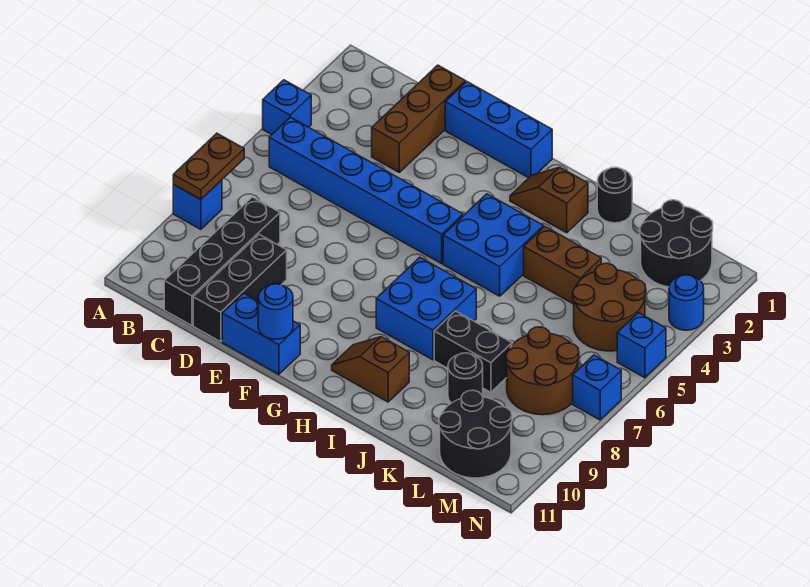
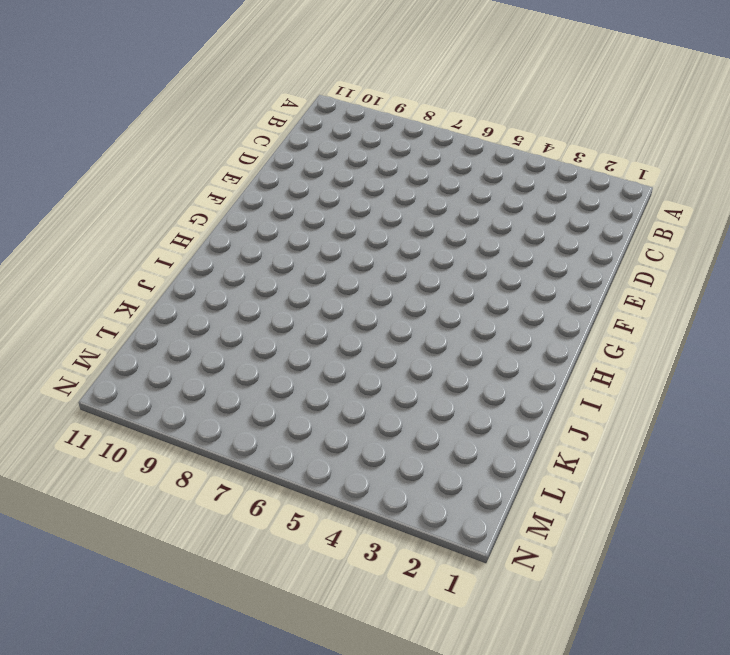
none -> blue brick A4 level 1
none -> blue brick A8 level 1
none -> blue brick B5:G5 level 1

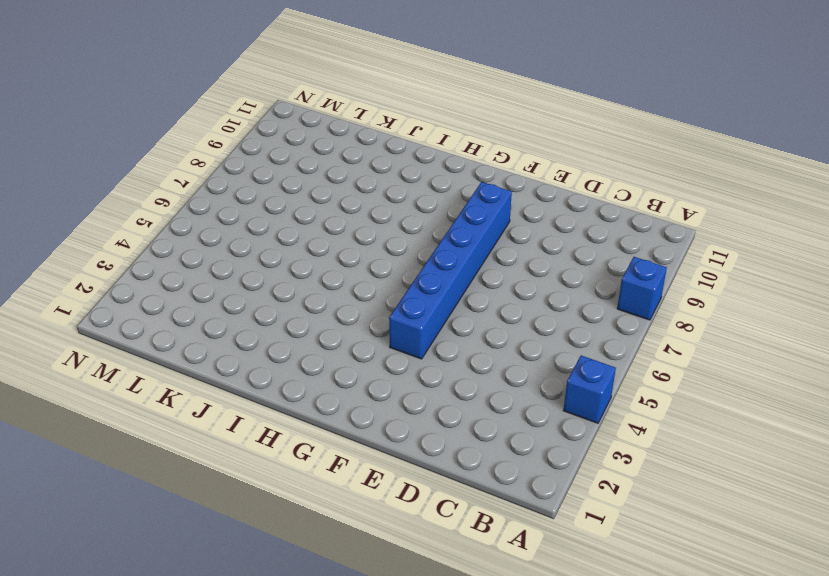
blue brick F4:F9 level 1 -> blue brick B5:G5 level 1
none -> black brick C8:C11 level 1
none -> brown brick D1:D3 level 1
none -> black brick D9:D11 level 1

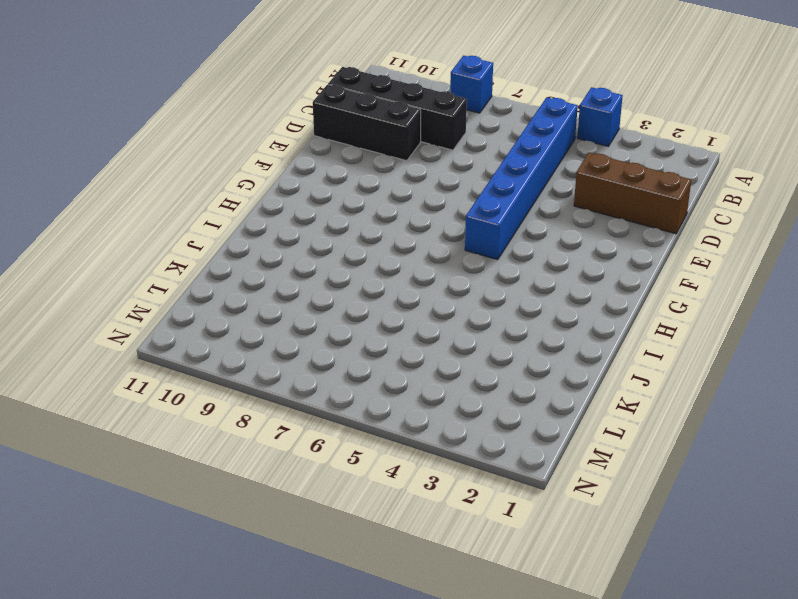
none -> blue brick E1:G1 level 1
none -> blue brick E11:F11 level 1
none -> brown slope H2:I2 level 1 top I

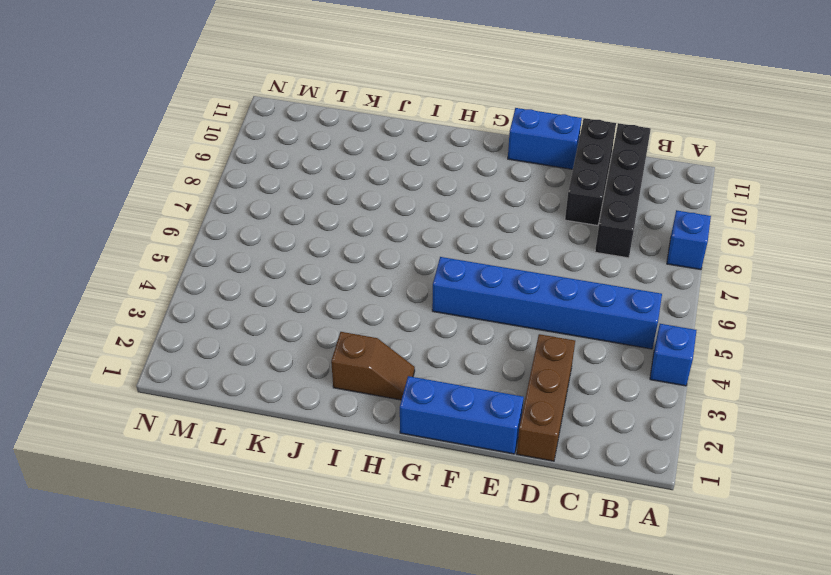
none -> blue brick H4:I5 level 1
none -> blue brick H7:I8 level 1
none -> brown slope H10:I10 level 1 top I

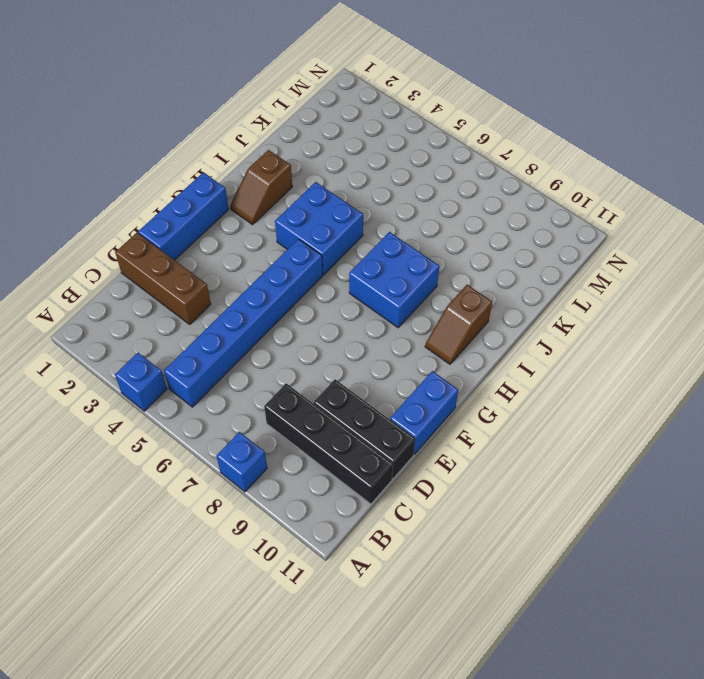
none -> black round brick J1 level 1
none -> brown brick J4:K4 level 1
none -> black brick J8:K8 level 1

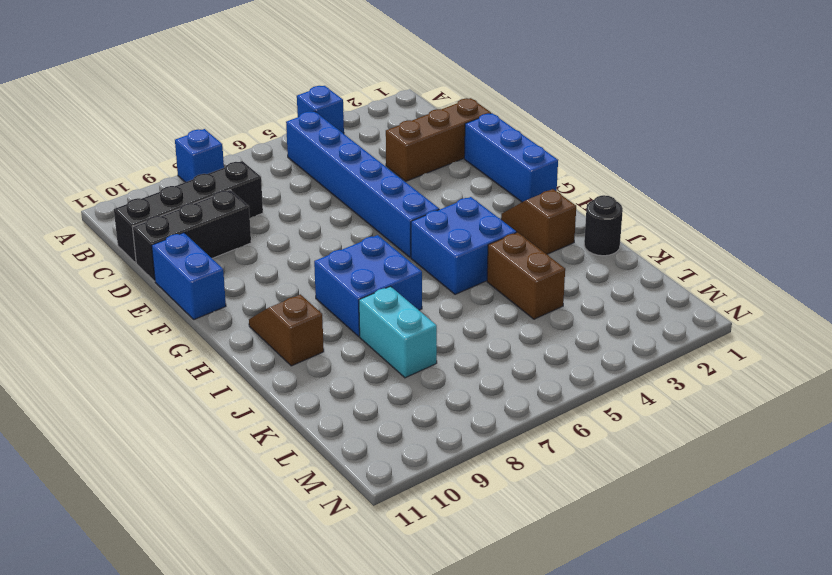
cyan brick J8:K8 level 1 -> black brick J8:K8 level 1
none -> black round brick K9 level 1
none -> black round brick L1:M2 level 1
none -> brown round brick L4:M5 level 1

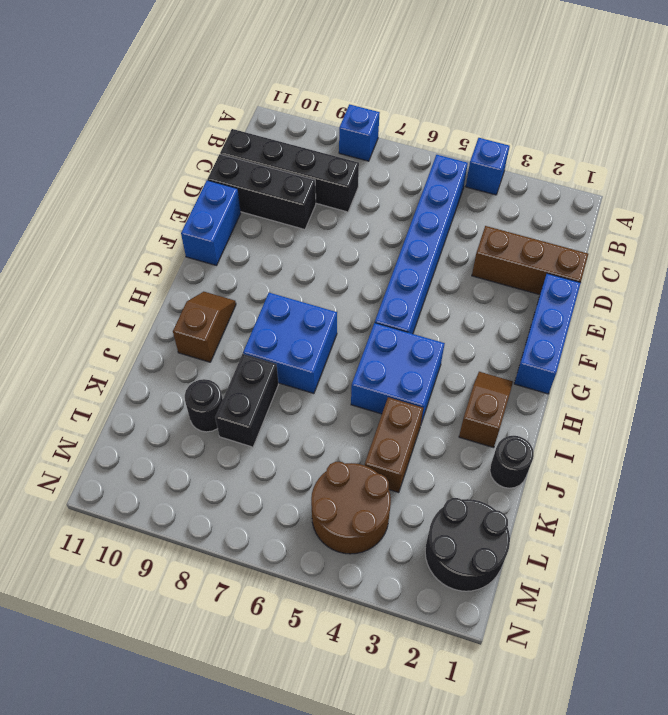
none -> brown round brick L7:M8 level 1
none -> black round brick L10:M11 level 1
none -> blue round brick N3 level 1

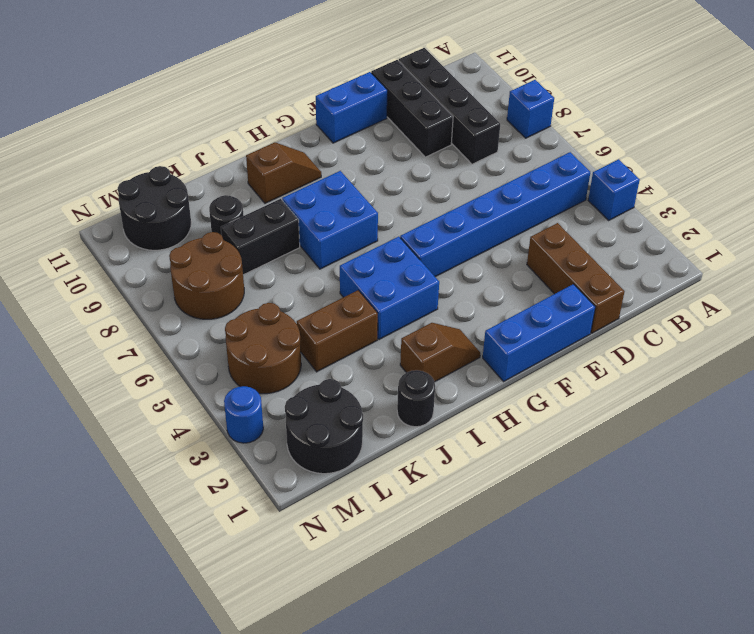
none -> blue brick N5 level 1
none -> blue brick N7 level 1
none -> brown plate A7:A8 level 2

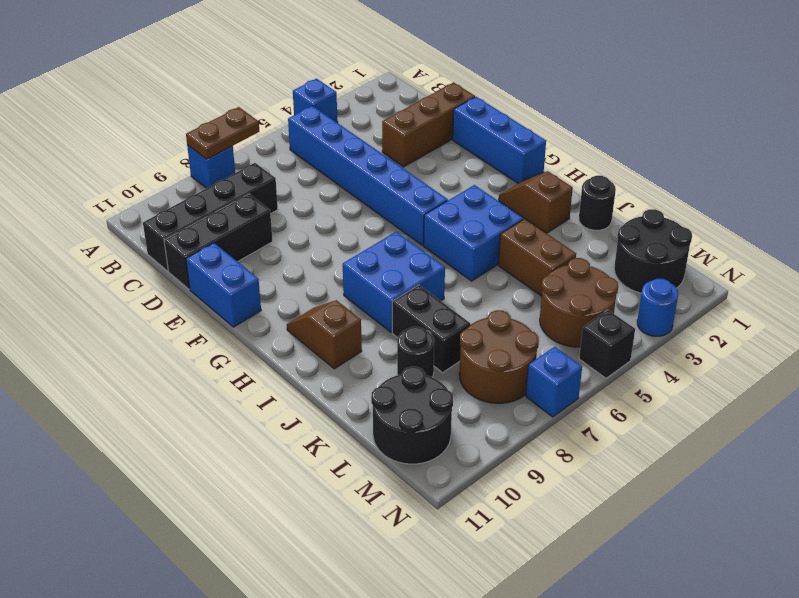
black brick N5 level 1 -> blue brick N5 level 1
none -> blue round brick F11 level 2

